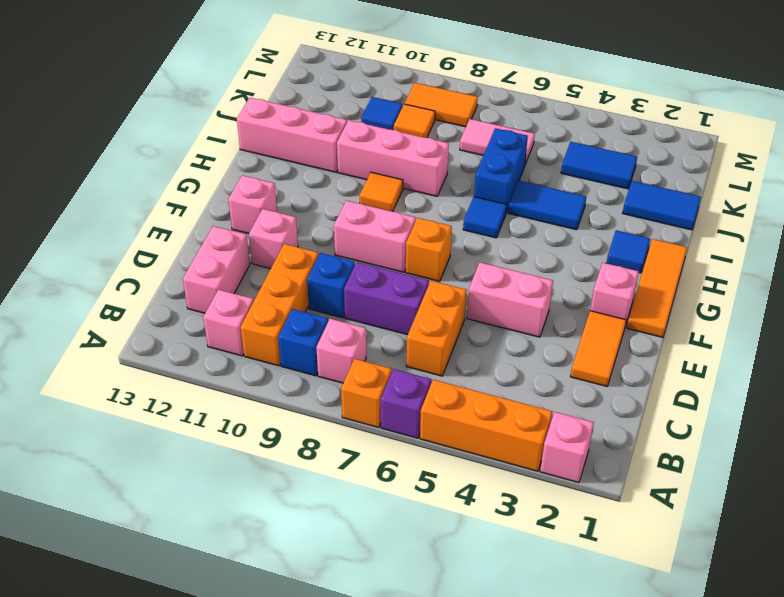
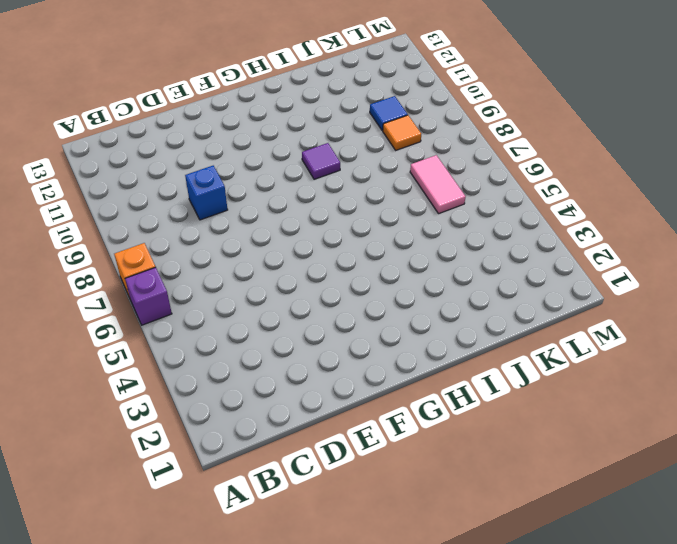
purple tile H9 level 1 -> orange tile H9 level 1
none -> pink brick A2 level 1
none -> orange brick A3:A5 level 1
none -> pink brick B8 level 1
none -> blue brick B9 level 1

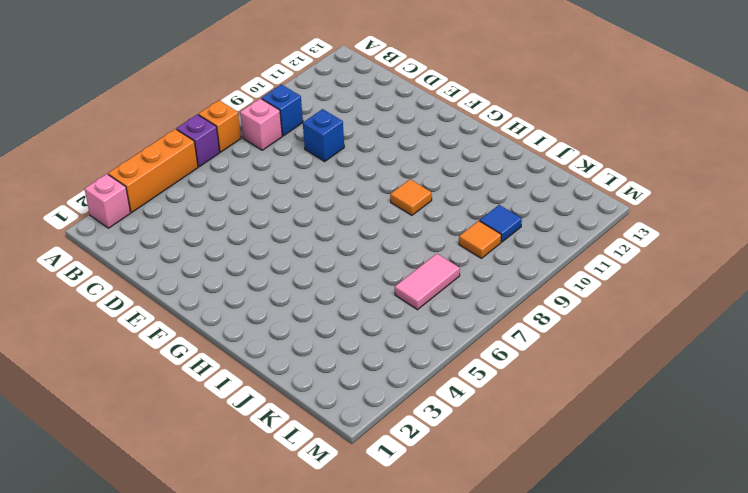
none -> orange brick B10:D10 level 1
none -> pink brick B11 level 1
none -> orange brick C6:D6 level 1
none -> pink brick C12:D12 level 1

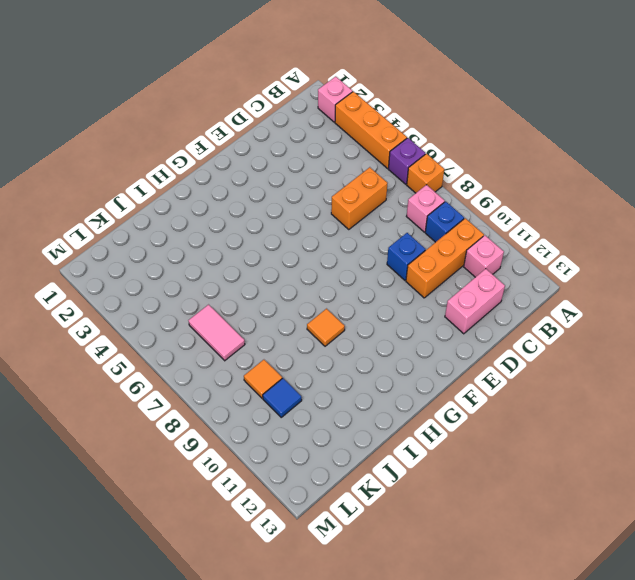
none -> orange tile D2:E2 level 1
none -> purple brick D7:D8 level 1
none -> pink brick E4:E5 level 1
none -> pink brick E11 level 1

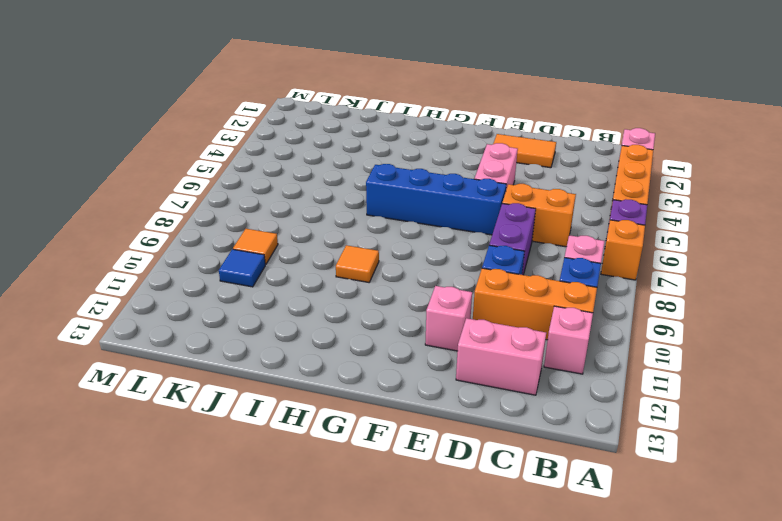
blue brick E6:H6 level 1 -> blue tile H6 level 1
none -> orange tile F1:H1 level 1
none -> pink brick F2 level 1
none -> orange brick F7 level 1
none -> pink brick F8:F9 level 1

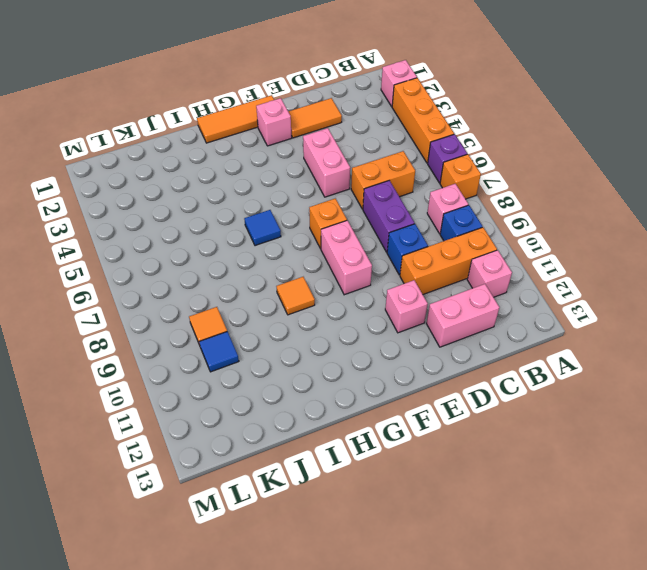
none -> pink brick F12 level 1
none -> blue tile H2 level 1
none -> blue tile I4:I5 level 1
none -> blue brick I6:J6 level 1

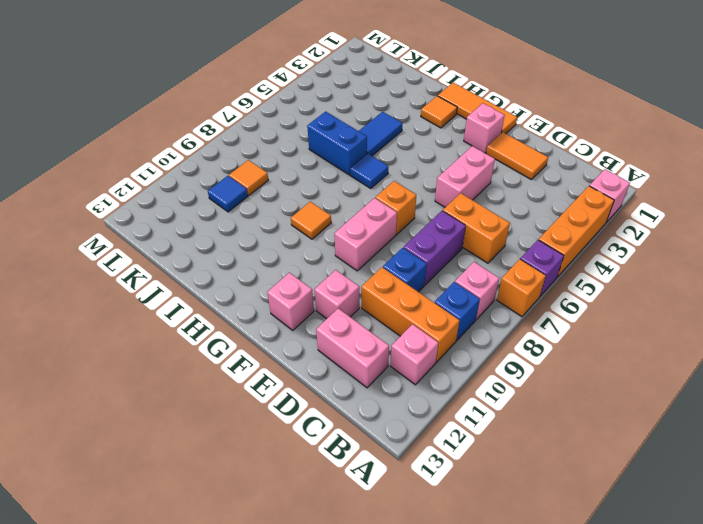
orange tile H2 level 1 -> blue tile H2 level 1
none -> pink brick I8:I10 level 1
none -> pink brick I11:I13 level 1
none -> blue tile J1:J2 level 1
none -> blue tile K3:K4 level 1

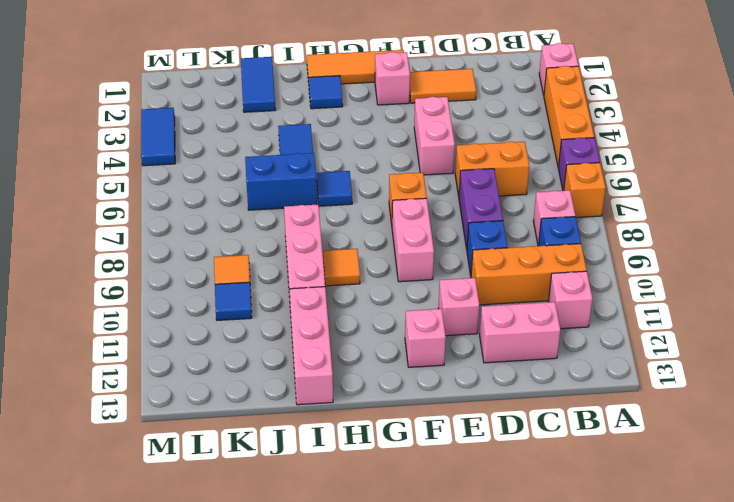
blue tile M3:M4 level 1 -> blue tile K3:K4 level 1
none -> pink tile K6:K7 level 1
none -> orange tile L8:L9 level 1

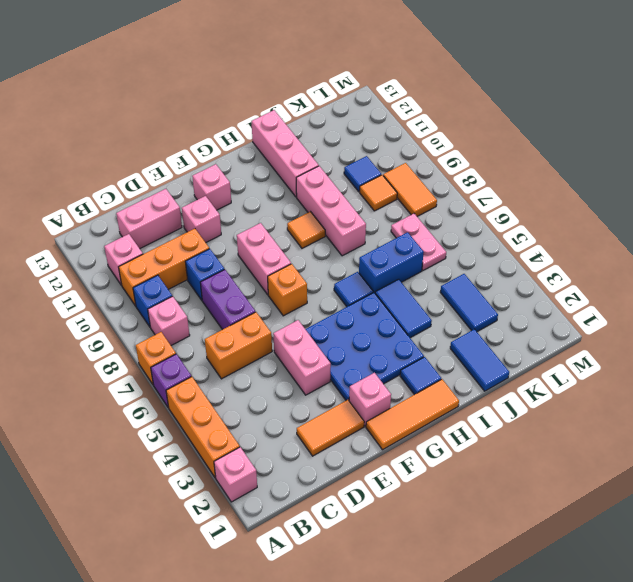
blue plate F3:H5 level 1 -> none
pink plate K6:K7 level 1 -> pink tile K6:K7 level 1

